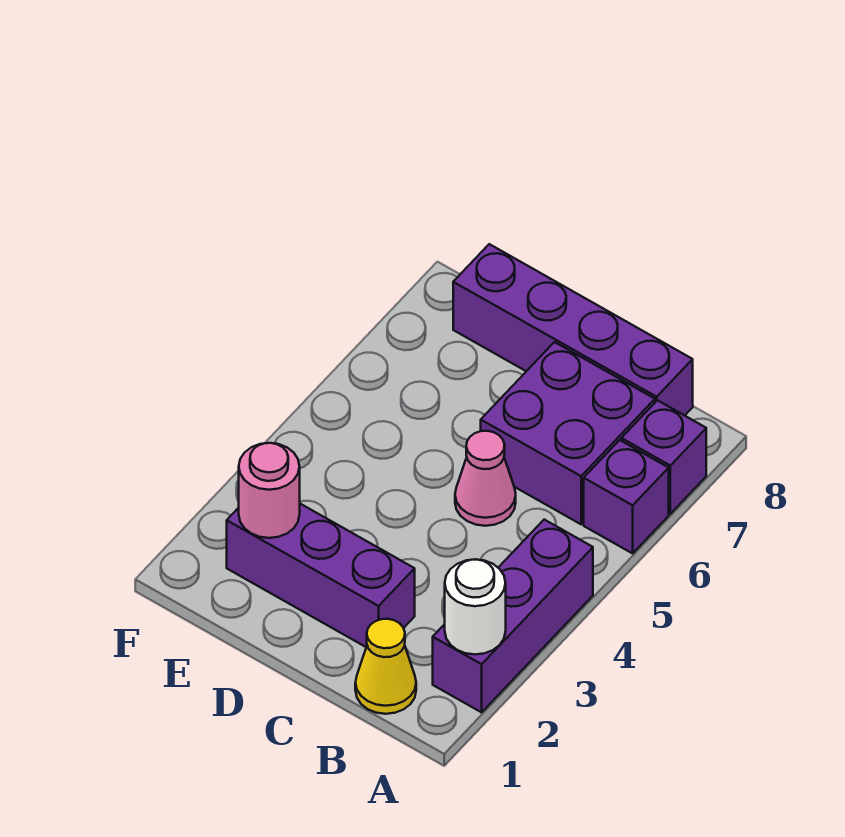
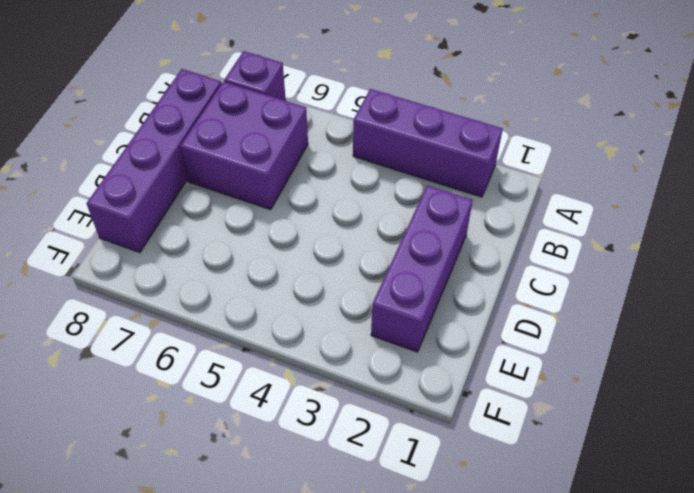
none -> purple brick A6 level 1
none -> yellow cone B1 level 1

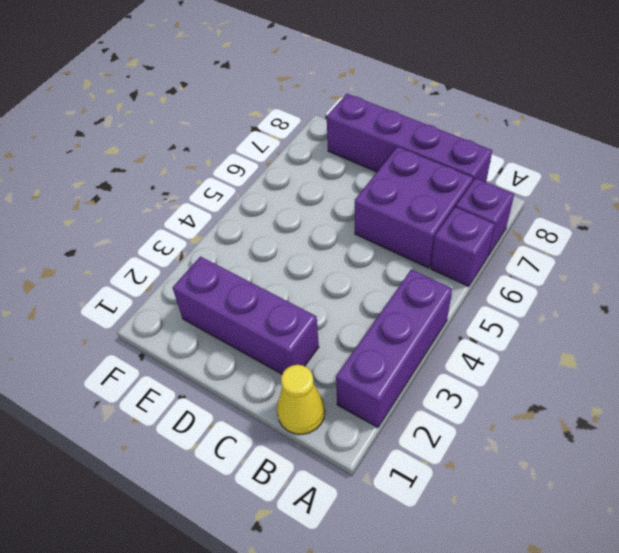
none -> pink cone C5 level 1
none -> white round brick A2 level 2

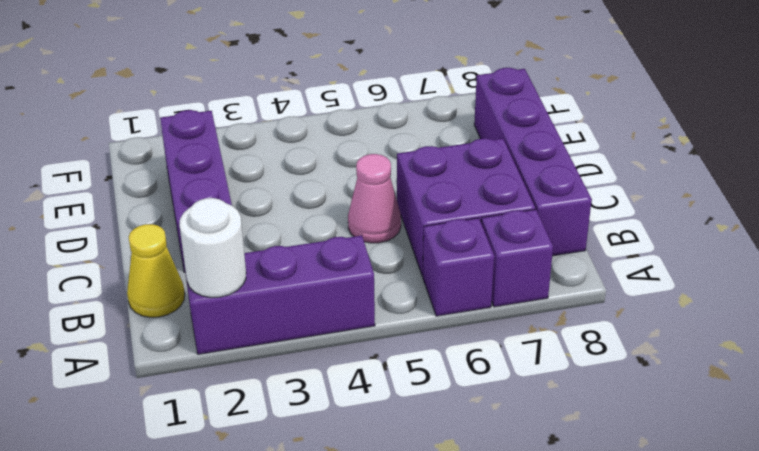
none -> pink round brick E2 level 2

